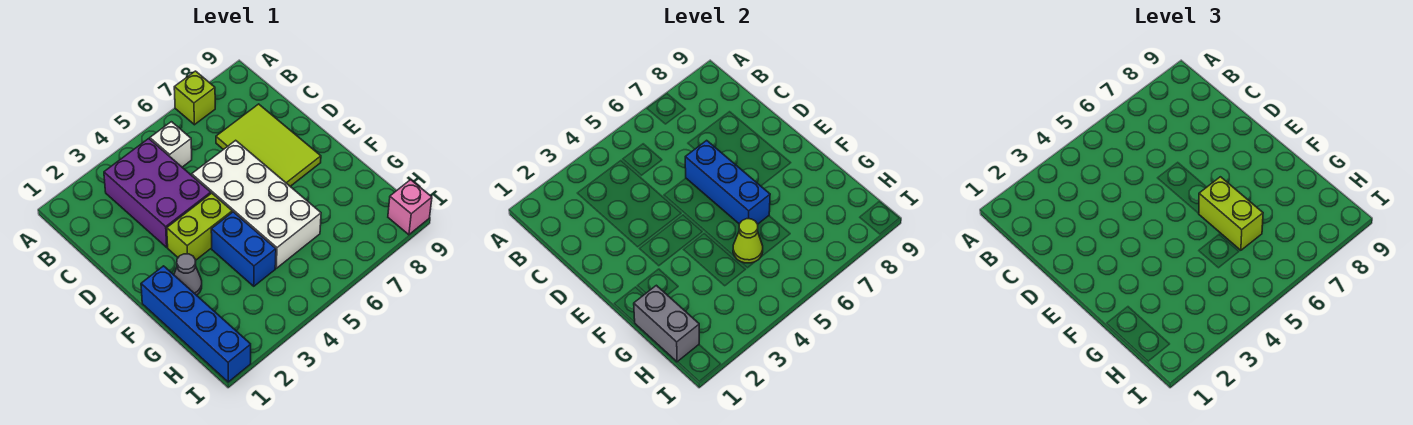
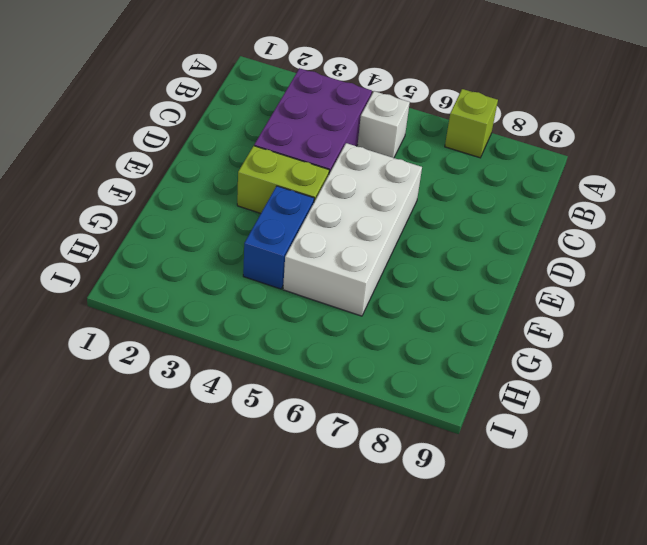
none -> lime tile C7:E8 level 1
none -> blue brick F1:I1 level 1
none -> grey cone F2 level 1

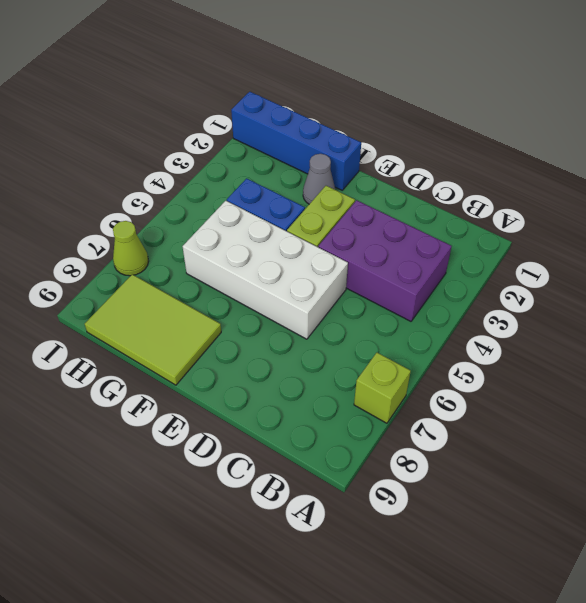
lime tile F8:H9 level 1 -> lime tile C7:E8 level 1
lime cone I7 level 1 -> lime cone G5 level 2
none -> white brick B5 level 1
none -> pink brick I9 level 1
none -> blue brick D6:F6 level 2

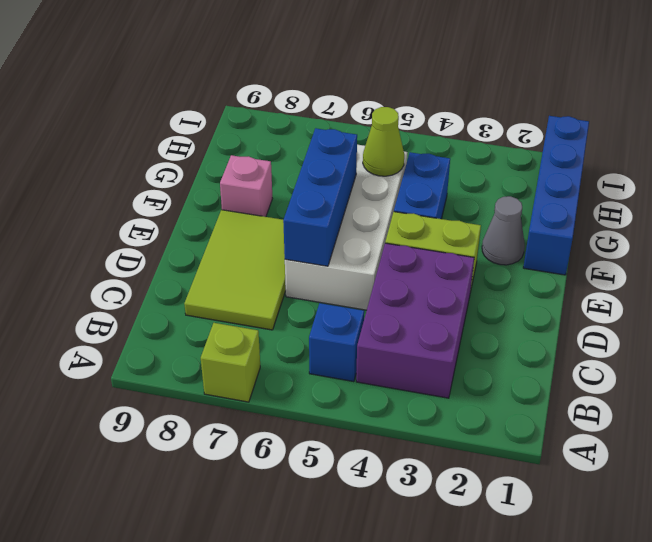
blue brick B5 level 1 -> white brick B5 level 1
pink brick F8 level 1 -> pink brick I9 level 1
none -> grey brick G1:H1 level 2
none -> lime brick F6:G6 level 3

